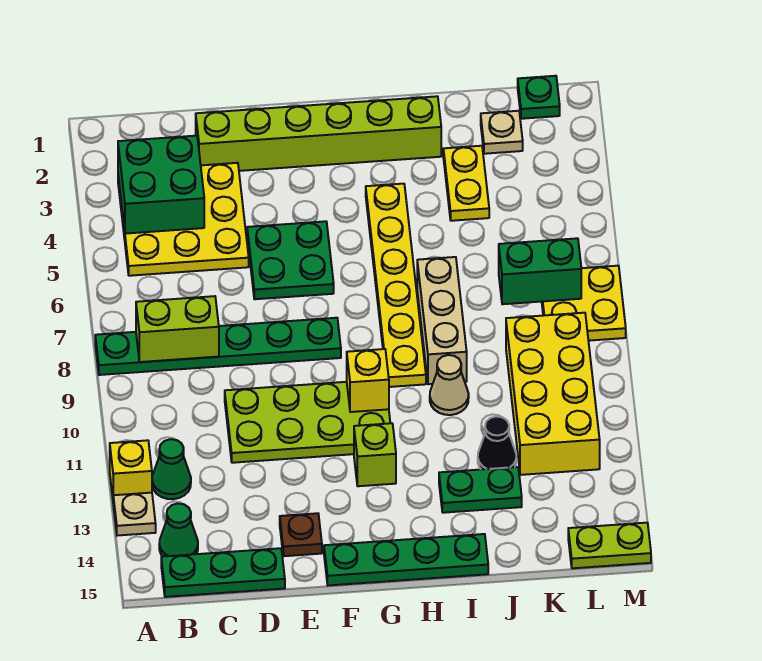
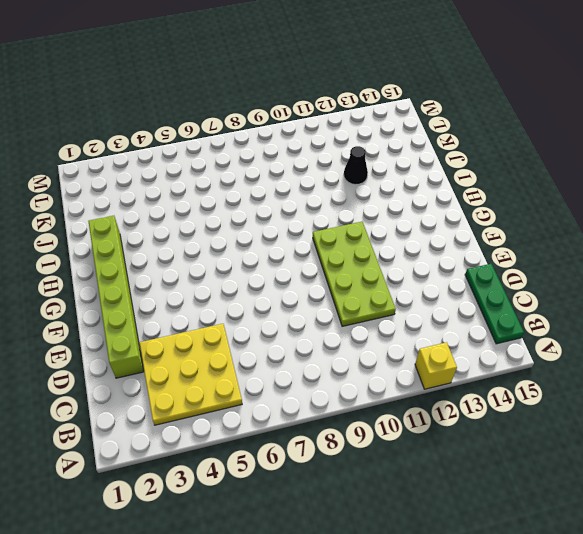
none -> green plate A8:F8 level 1
none -> tan plate A13 level 1
none -> green cone B12 level 1

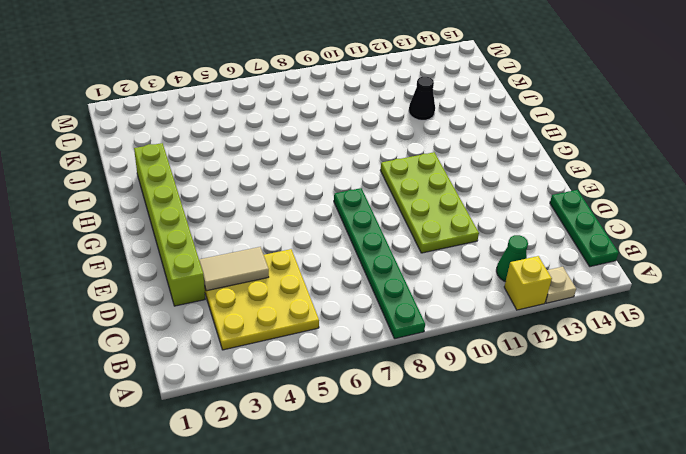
tan tile D3:D4 level 2 -> none
none -> green cone B14 level 1
none -> green plate E5:F6 level 1
none -> brown plate E14 level 1

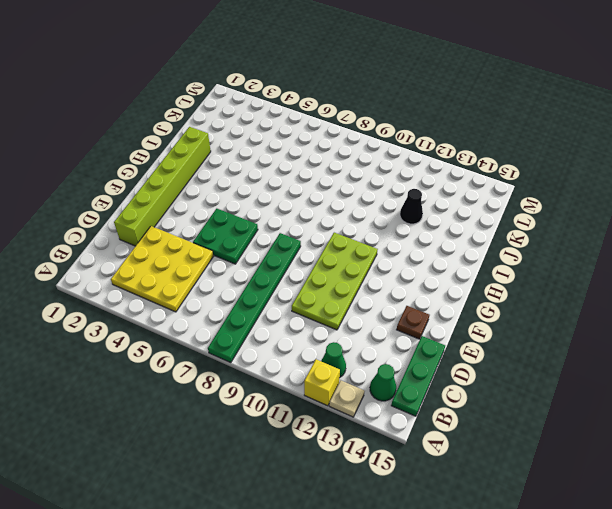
none -> green plate F15:I15 level 1
none -> lime brick G12 level 1
none -> yellow plate H4:H9 level 1

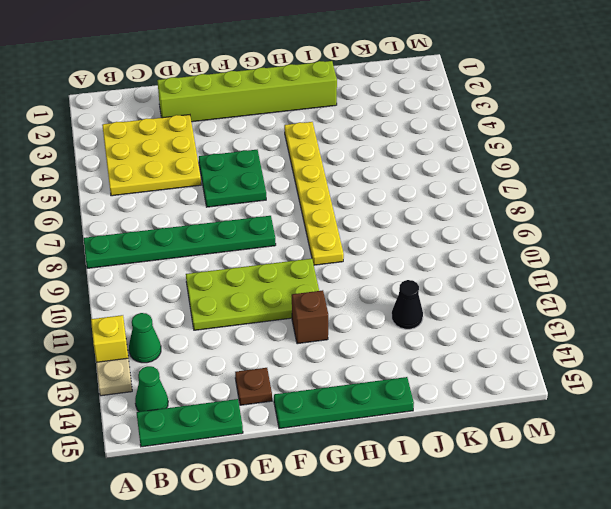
brown brick G12 level 1 -> lime brick G12 level 1
none -> tan brick I7:I9 level 1
none -> tan cone I10 level 1
none -> green plate I13:J13 level 1

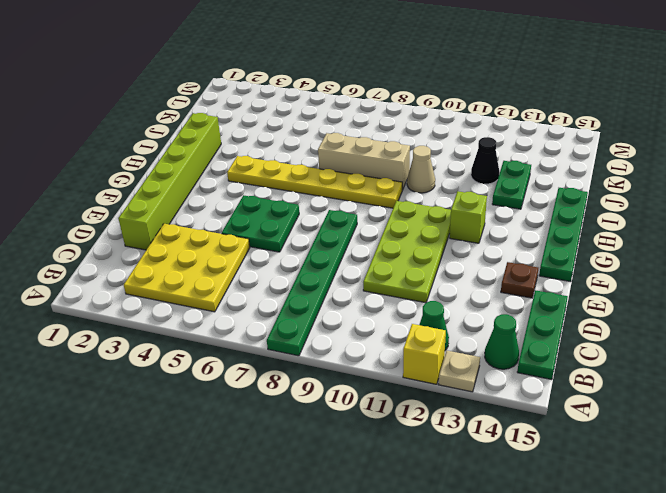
none -> yellow plate J3:J4 level 1
none -> tan plate K2 level 1
none -> yellow brick K9:L12 level 1

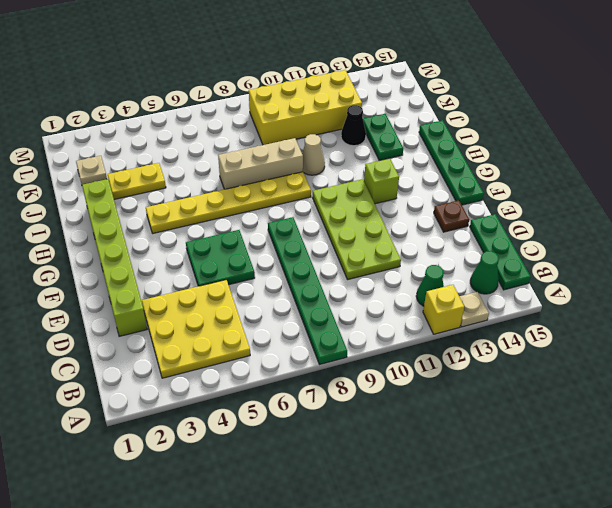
none -> green plate L1 level 1
none -> yellow plate L7:M8 level 1
none -> lime plate L15:M15 level 1

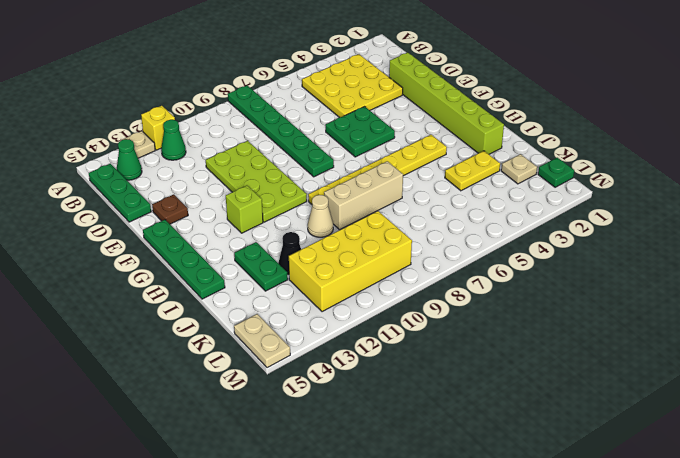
tan plate L15:M15 level 1 -> lime plate L15:M15 level 1
none -> yellow plate L7:M8 level 1
none -> green brick B3:C4 level 2
none -> lime brick B8:C8 level 2

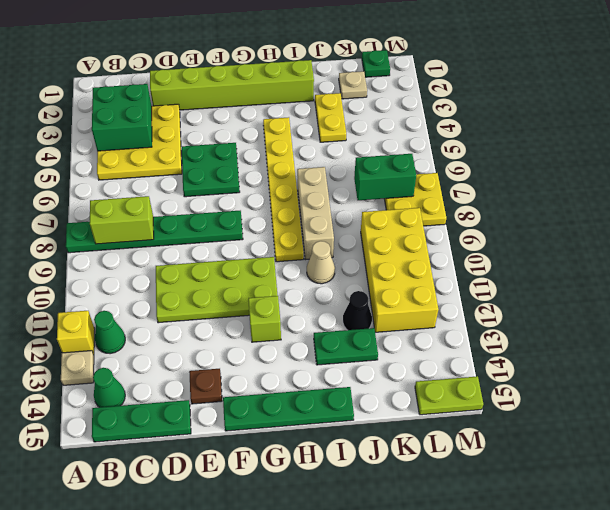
none -> yellow brick G10 level 2

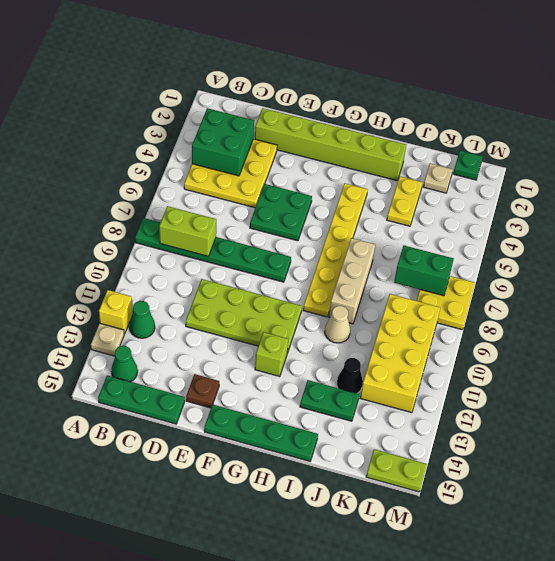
none -> yellow brick G10 level 2

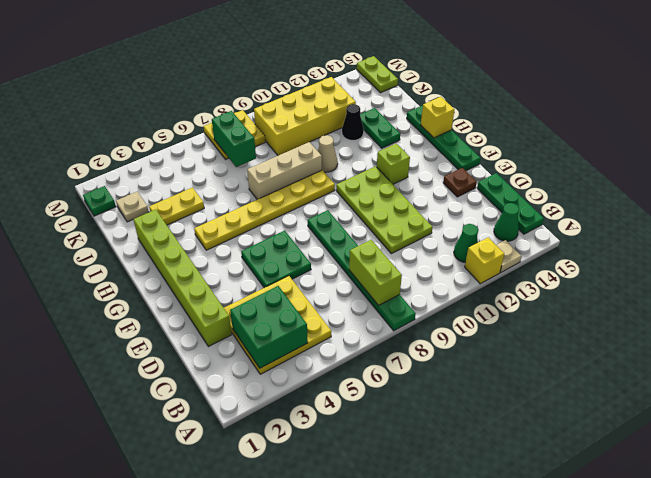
yellow brick H15 level 2 -> yellow brick G10 level 2

